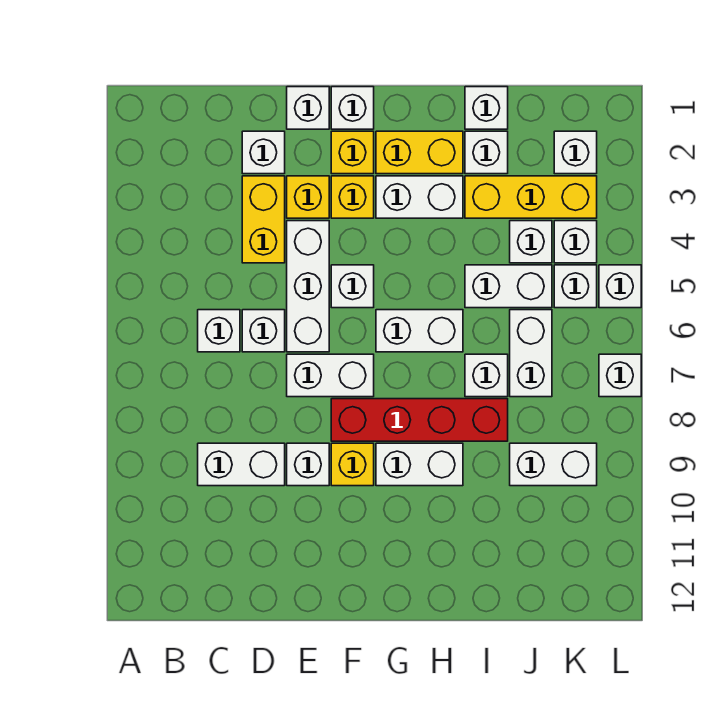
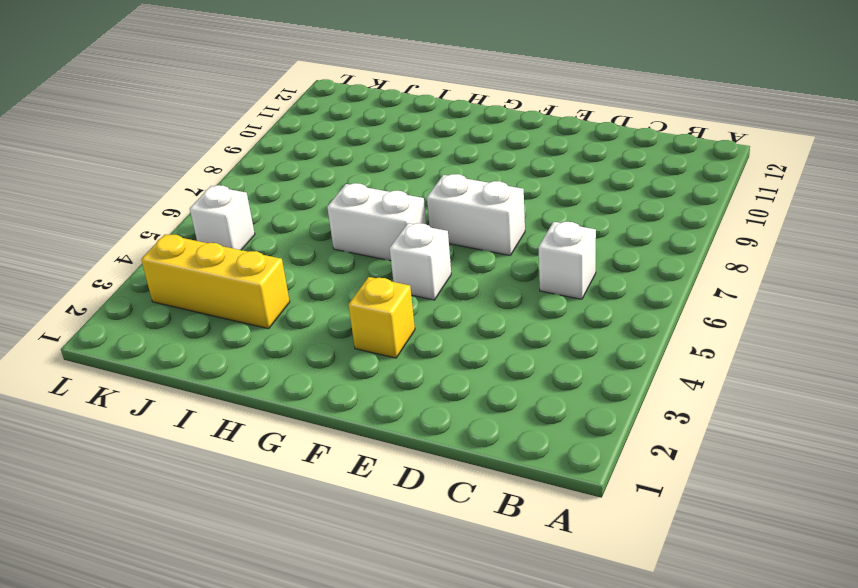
none -> white brick C9:D9 level 1
none -> white brick D2 level 1
none -> yellow brick D3:D4 level 1
none -> white brick D6 level 1

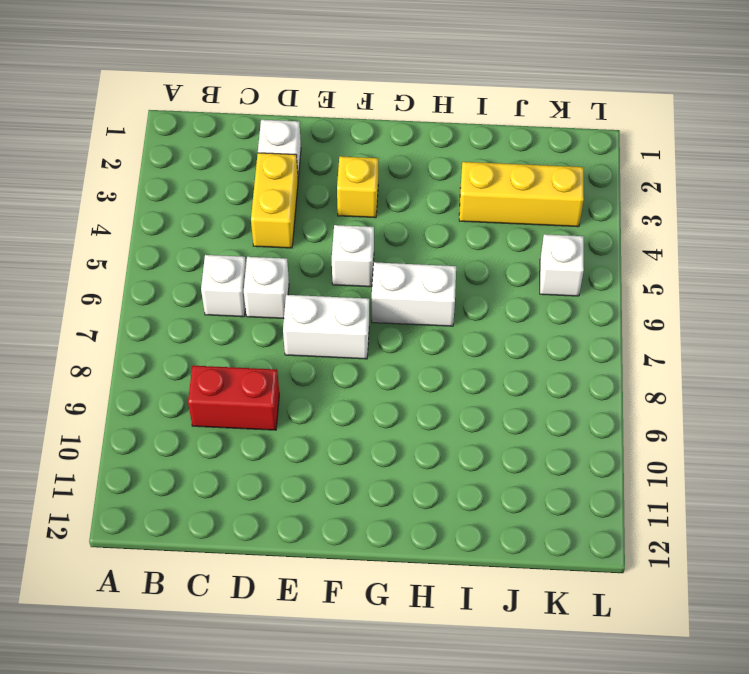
red brick C9:D9 level 1 -> white brick C9:D9 level 1
none -> white brick E1 level 1
none -> yellow brick E3 level 1
none -> white brick E4:E6 level 1
none -> white brick E9 level 1

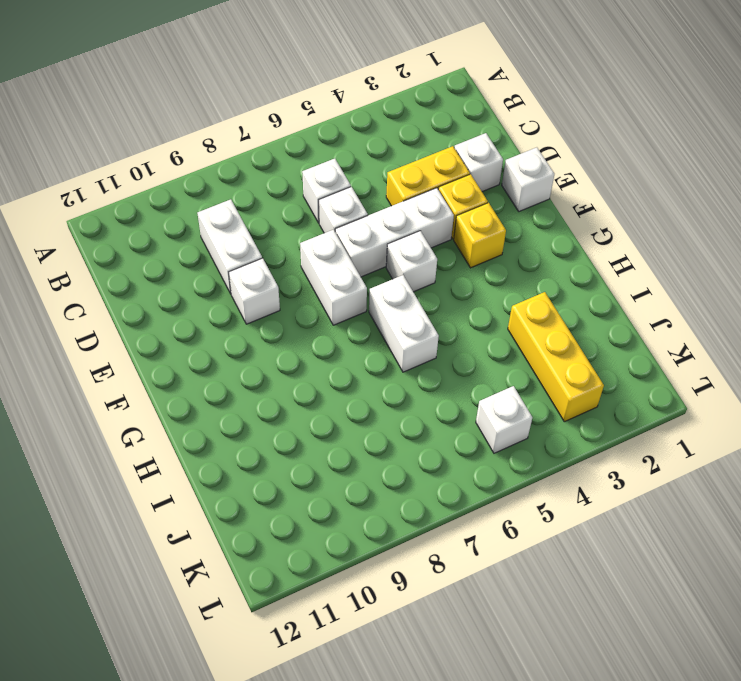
none -> white brick F1 level 1
none -> yellow brick F2 level 1
none -> red brick F8:I8 level 1
none -> yellow brick F9 level 1

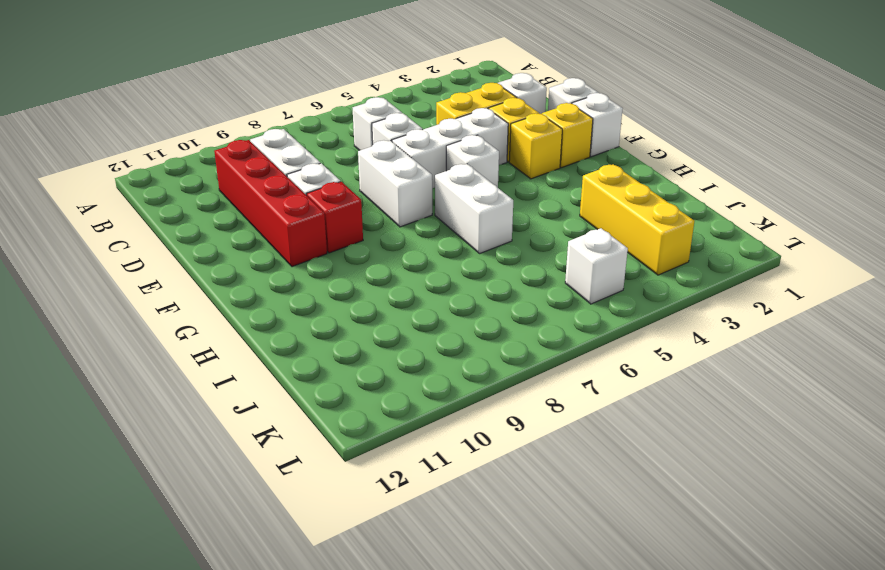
red brick C10:F10 level 1 -> red brick F8:I8 level 1
red brick F9 level 1 -> yellow brick F9 level 1
none -> yellow brick G2:H2 level 1
none -> white brick G3:H3 level 1
none -> white brick G9:H9 level 1
none -> white brick I1 level 1

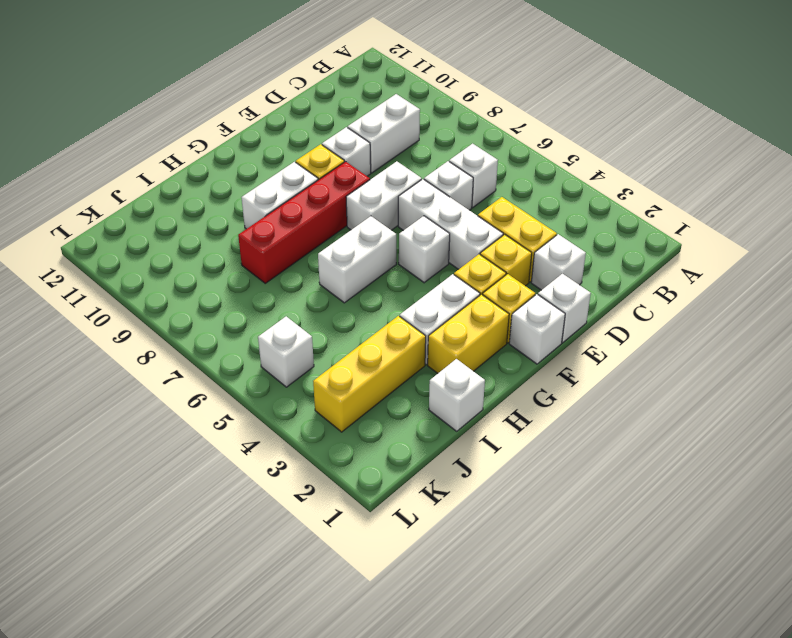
none -> white brick I2 level 1
none -> white brick I5:J5 level 1
none -> white brick I7 level 1
none -> white brick J4 level 1

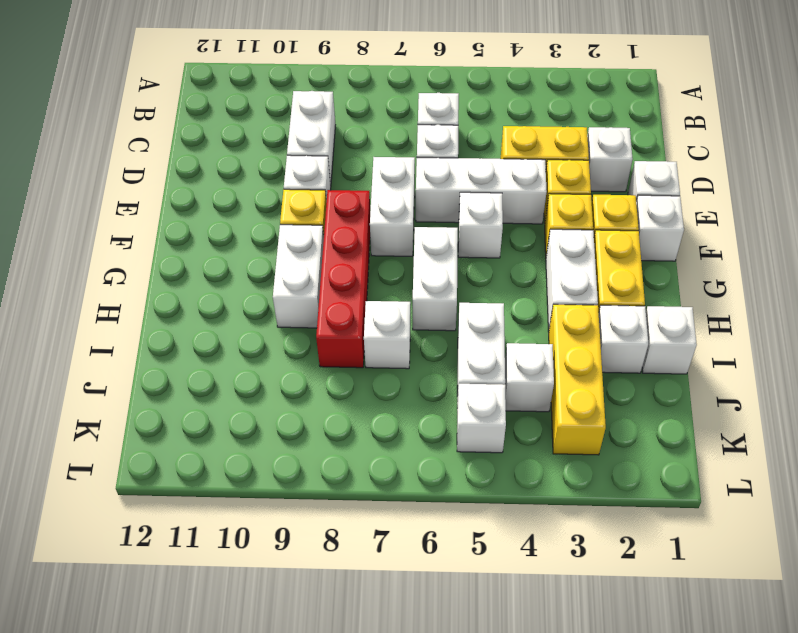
none -> white brick J6:J7 level 1
none -> white brick J9:K9 level 1
none -> white brick K2 level 1
none -> white brick K4 level 1

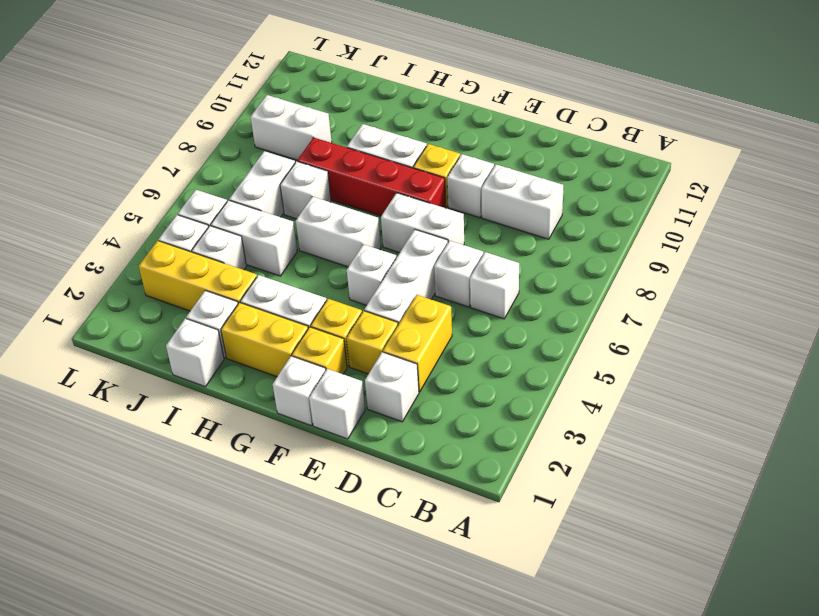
none -> white brick K2 level 1
none -> white brick L5 level 1
none -> white brick L7 level 1

